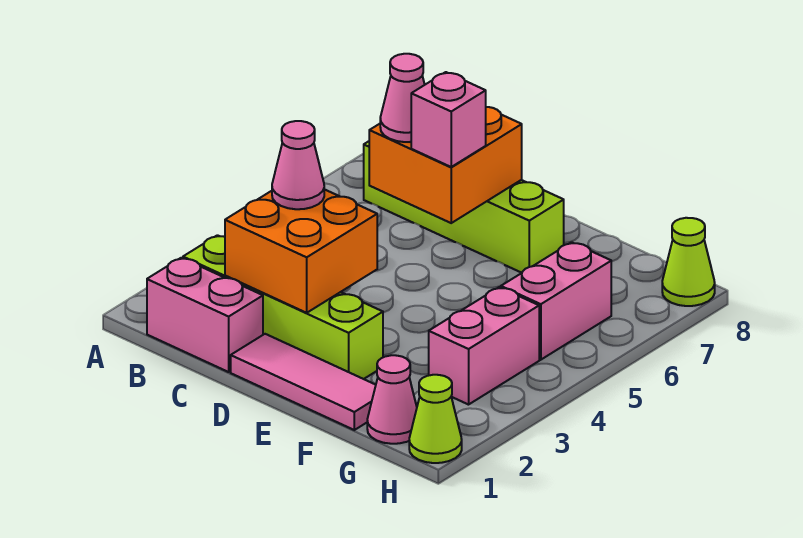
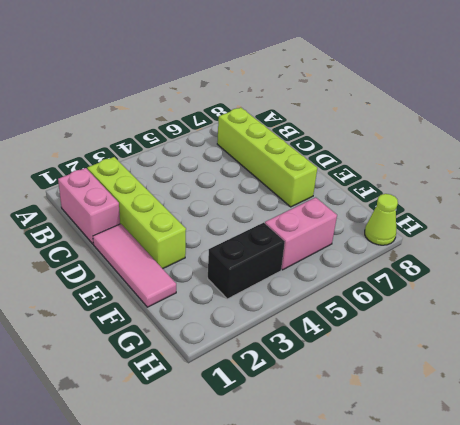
black brick G3:G4 level 1 -> pink brick G3:G4 level 1
none -> pink cone G1 level 1
none -> lime cone H1 level 1
none -> orange brick C2:D3 level 2

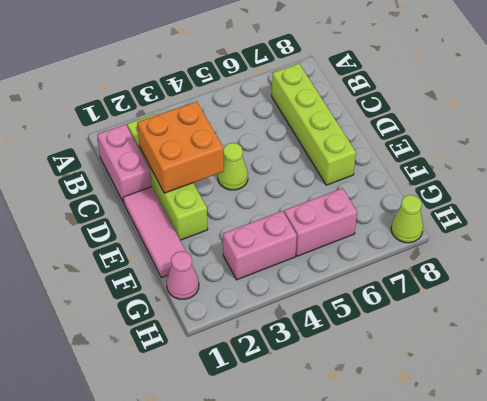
lime cone D4 level 1 -> lime cone H1 level 1
none -> orange brick C6:D7 level 2
none -> pink cone C3 level 3
none -> pink cone C6 level 3

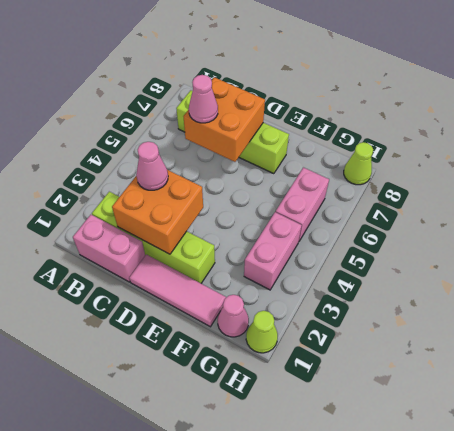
none -> pink brick D6 level 3

